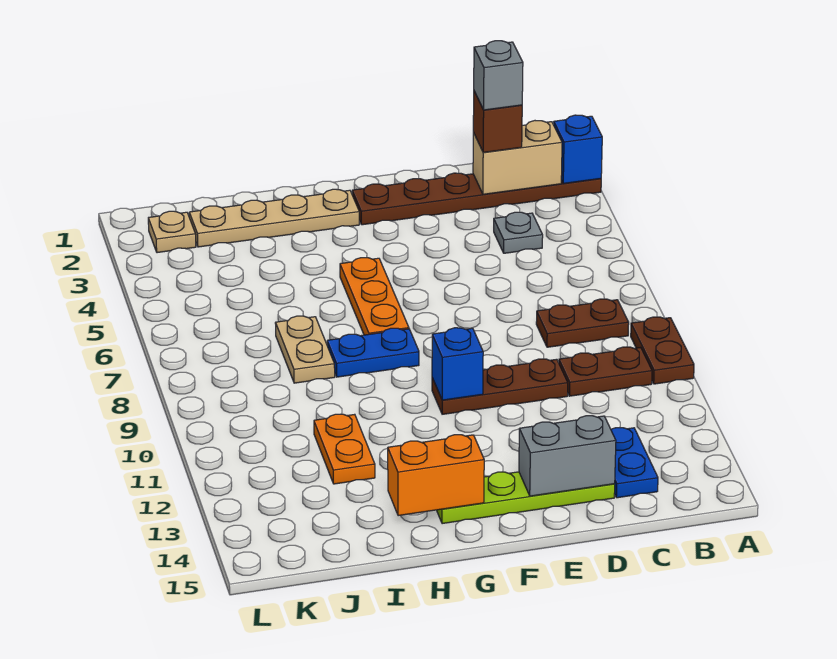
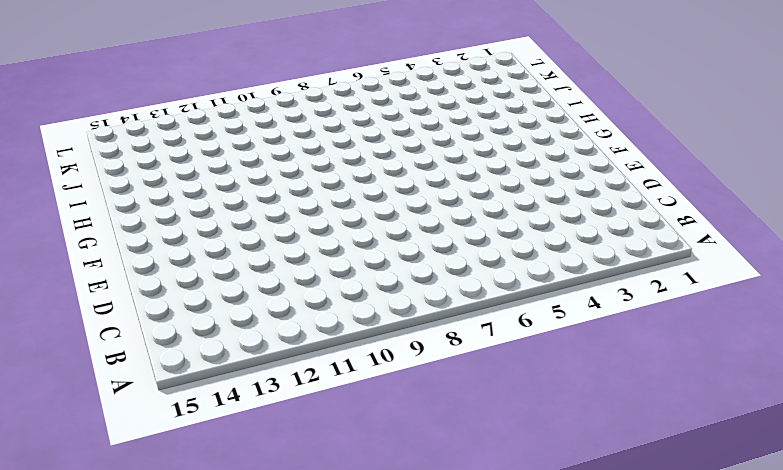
none -> brown plate A2:F2 level 1
none -> brown plate A9:A10 level 1
none -> brown plate B8:C8 level 1

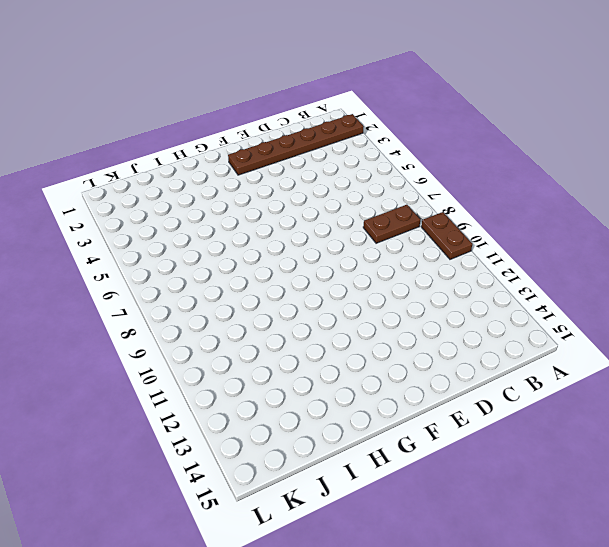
none -> brown plate B10:C10 level 1
none -> grey plate C4 level 1
none -> blue plate C13:C14 level 1

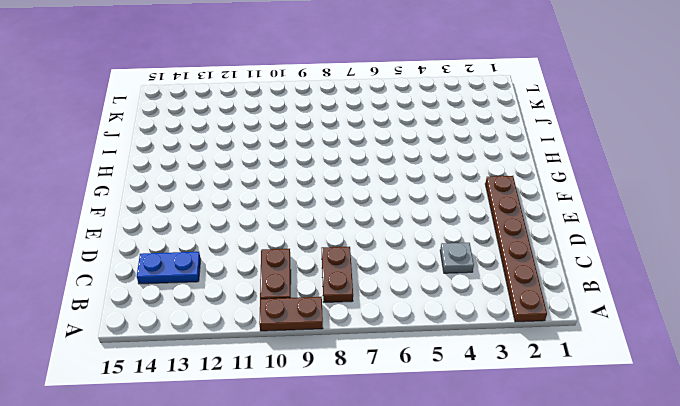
none -> brown plate D10:F10 level 1
none -> lime plate D14:G14 level 1
none -> tan plate G2:J2 level 1

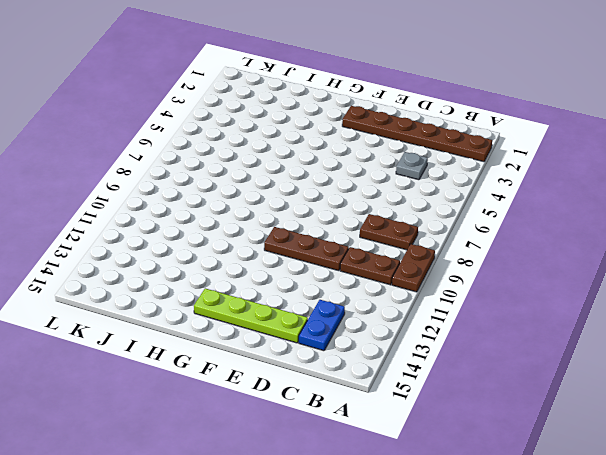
none -> tan plate G2:J2 level 1
none -> orange plate G5:G7 level 1
none -> blue plate G8:H8 level 1

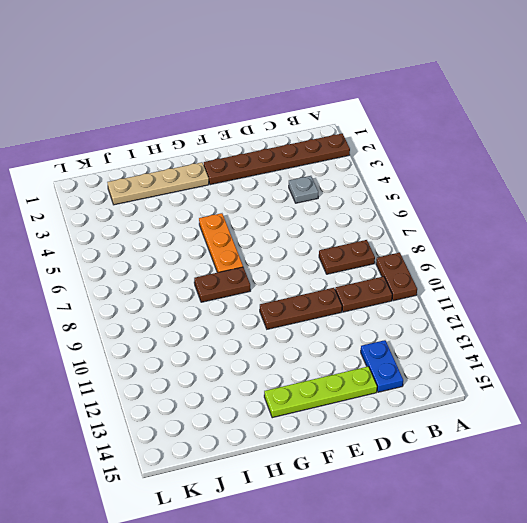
brown plate G8:H8 level 1 -> blue plate G8:H8 level 1
none -> tan plate I7:I8 level 1
none -> orange plate I11:I12 level 1
none -> tan plate K2 level 1

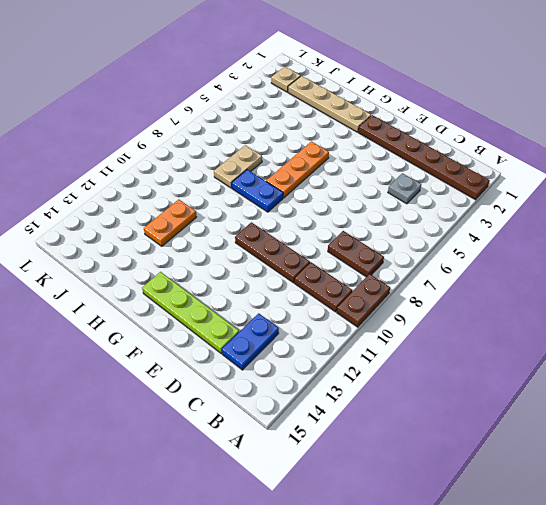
none -> blue brick A2 level 2
none -> tan brick B2:C2 level 2
none -> grey brick D14:E14 level 2

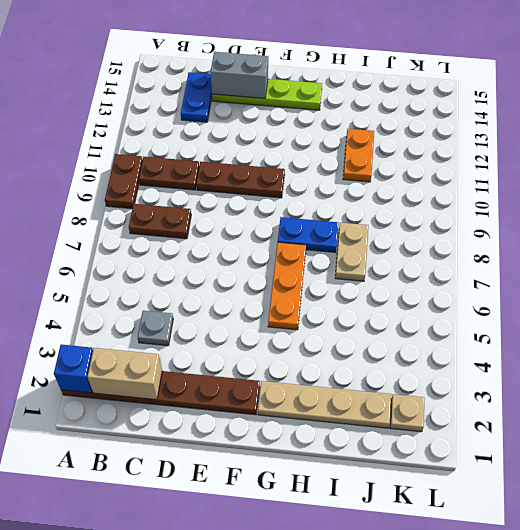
none -> blue brick F10 level 2
none -> orange brick G14:H14 level 2
none -> brown brick C2 level 3

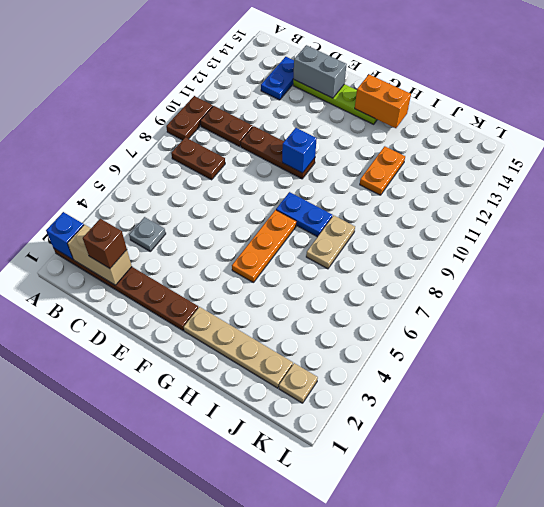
none -> grey brick C2 level 4

